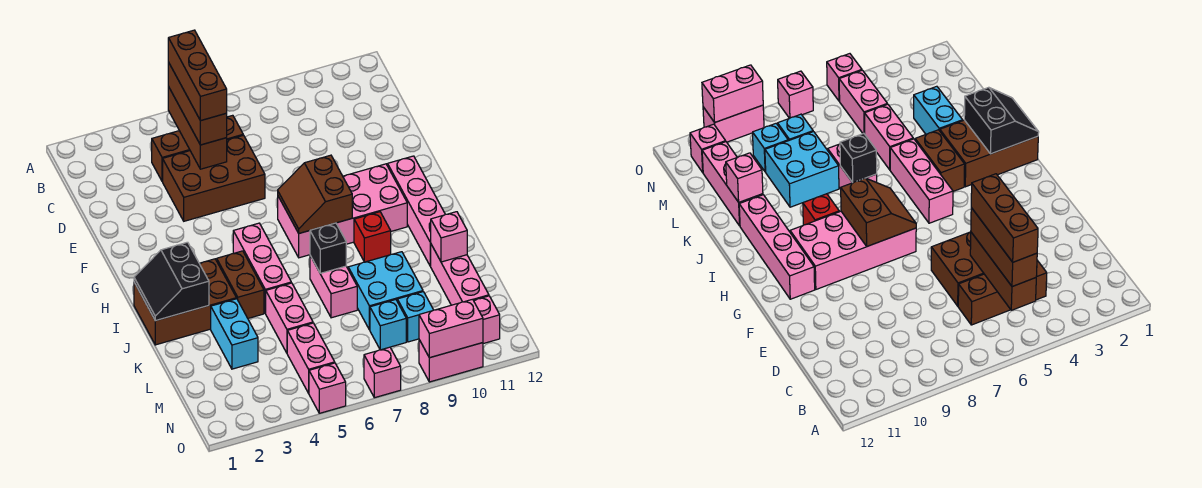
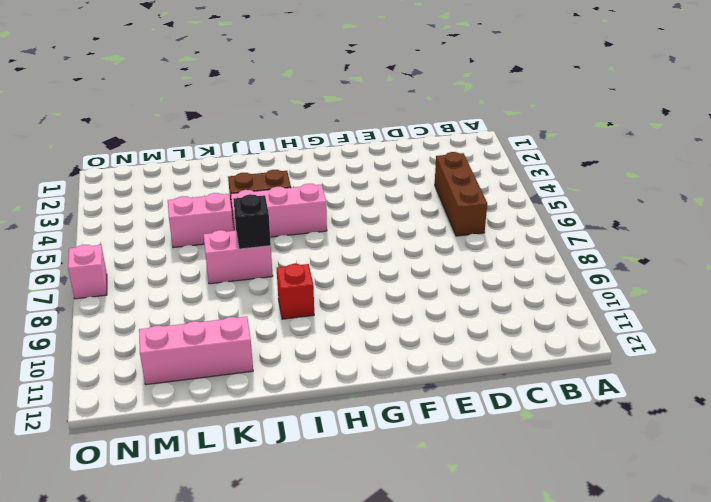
none -> brown brick D4:E6 level 1
none -> pink brick G7:H10 level 1
none -> pink brick G11:J11 level 1

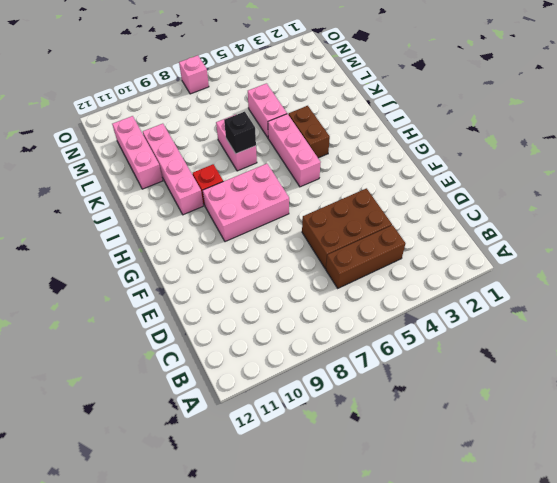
pink brick G7:H9 level 1 -> pink brick G7:H10 level 1
pink brick I10:L10 level 1 -> pink brick G11:J11 level 1
none -> brown brick I1:J3 level 1
none -> cyan brick K3:L3 level 1
none -> cyan brick K8:L9 level 1

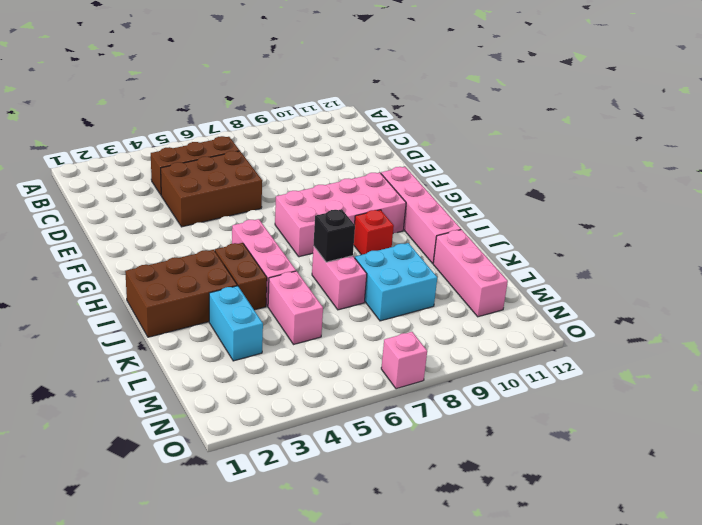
none -> pink brick M5:N5 level 1
none -> cyan brick M8 level 1
none -> cyan brick M9 level 1

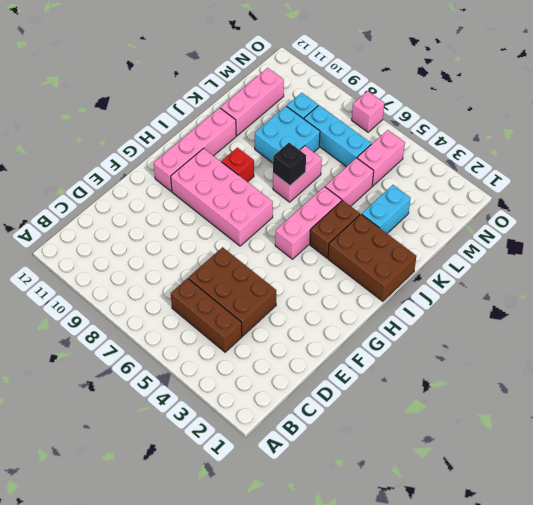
cyan brick M6:M8 level 1 -> cyan brick M8 level 1
none -> pink brick N11 level 1
none -> pink brick O5 level 1
none -> pink brick O9:O10 level 1

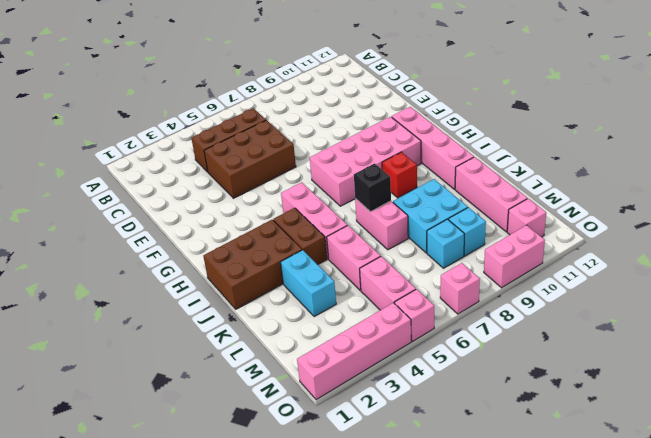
pink brick O1:O4 level 1 -> none
none -> brown brick B5:D5 level 2
none -> brown slope G7:H8 level 2 top 8
none -> black slope I1:J2 level 2 top 2

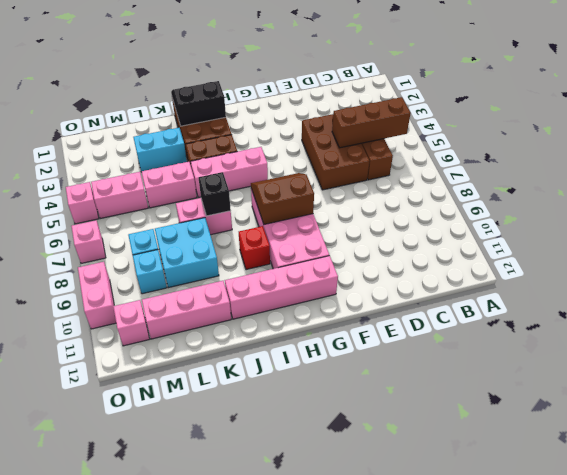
none -> pink brick K11 level 2
none -> pink brick O9:O10 level 2
none -> brown brick B5:D5 level 3

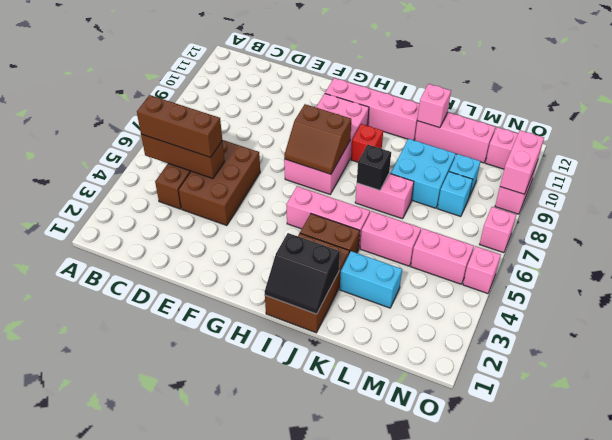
none -> brown brick B5:D5 level 4

